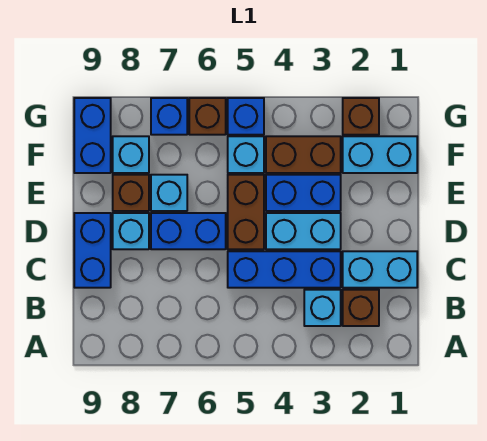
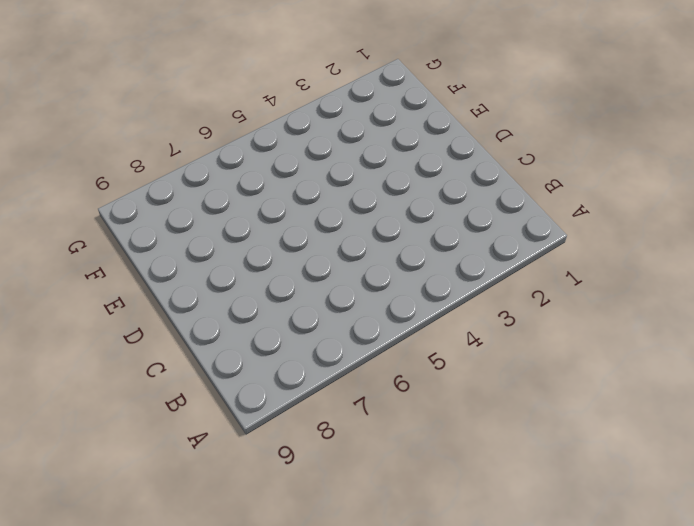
none -> brown brick B2 level 1
none -> cyan brick B3 level 1
none -> cyan brick C1:C2 level 1

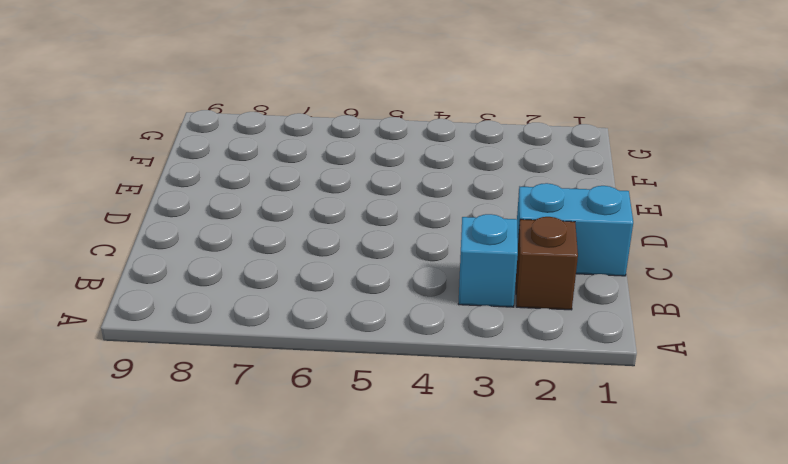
none -> blue brick C3:C5 level 1
none -> blue brick C9:D9 level 1
none -> cyan brick D3:D4 level 1

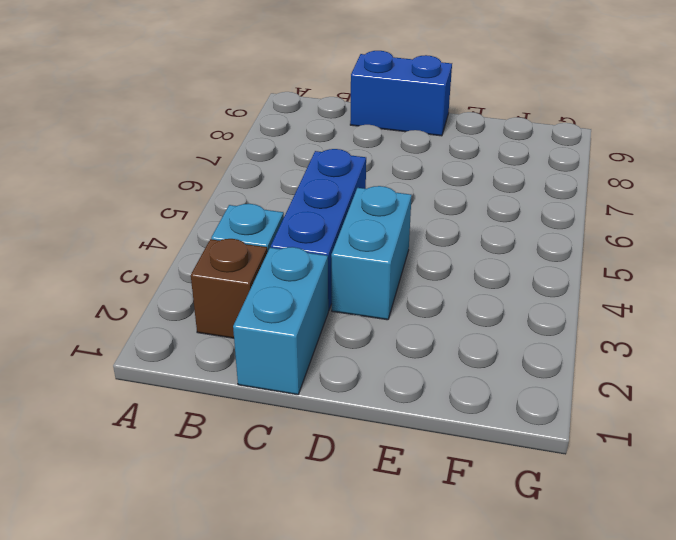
none -> brown brick D5:E5 level 1
none -> blue brick D6:D7 level 1
none -> cyan brick D8 level 1

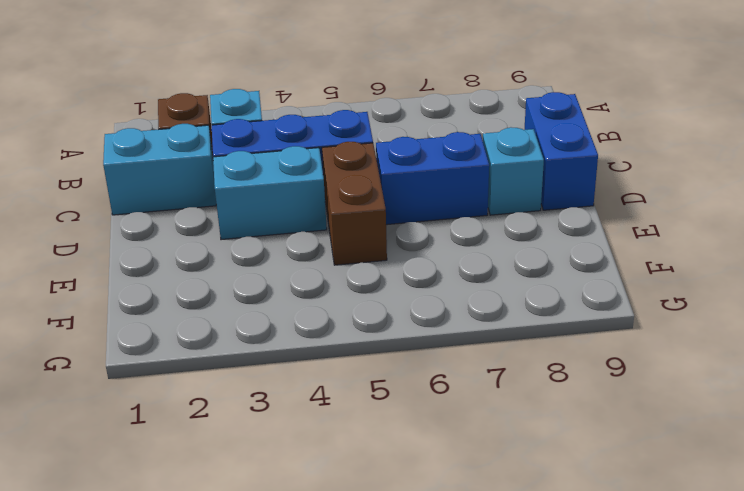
none -> blue brick E3:E4 level 1
none -> cyan brick E7 level 1
none -> brown brick E8 level 1

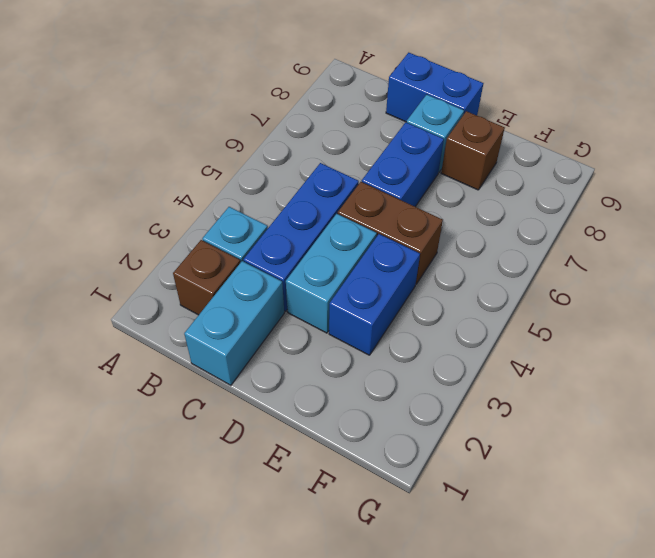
none -> cyan brick E7 level 1
none -> cyan brick F1:F2 level 1
none -> brown brick F3:F4 level 1

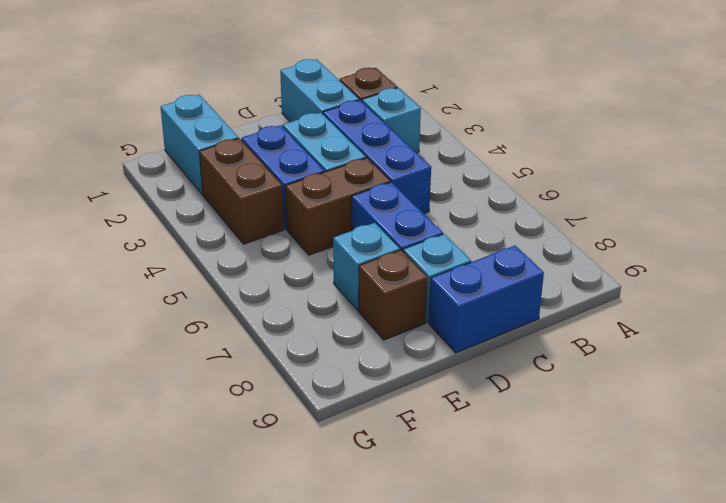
none -> cyan brick F5 level 1
none -> cyan brick F8 level 1
none -> blue brick F9:G9 level 1

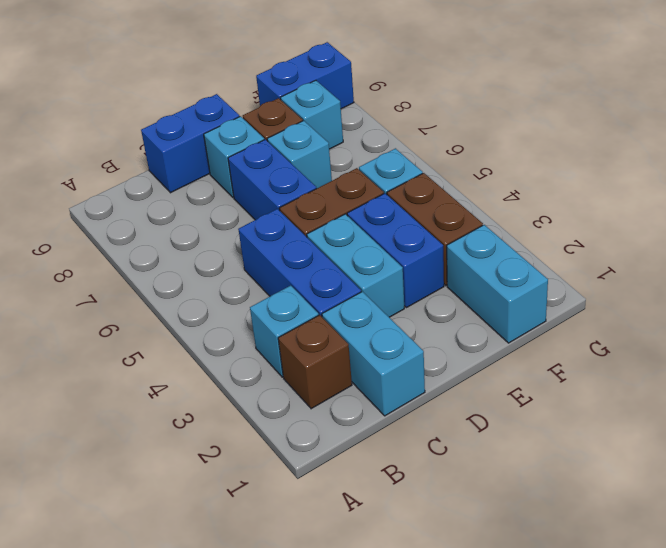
none -> brown brick G2 level 1
none -> blue brick G5 level 1
none -> brown brick G6 level 1

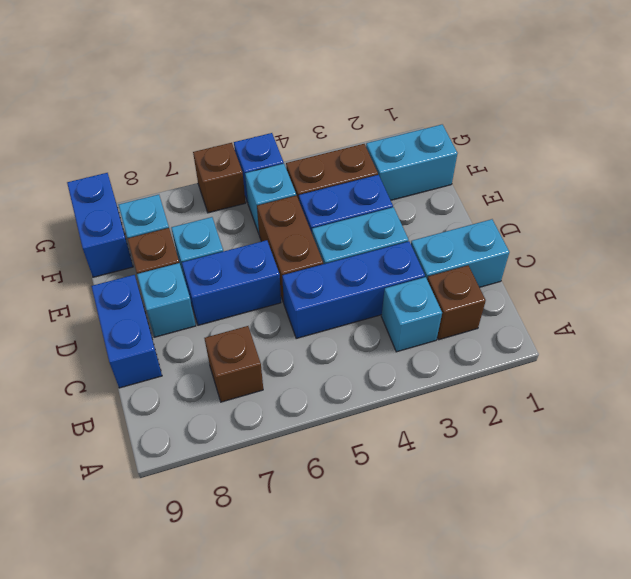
brown brick B7 level 1 -> brown brick G2 level 1
none -> blue brick G7 level 1

